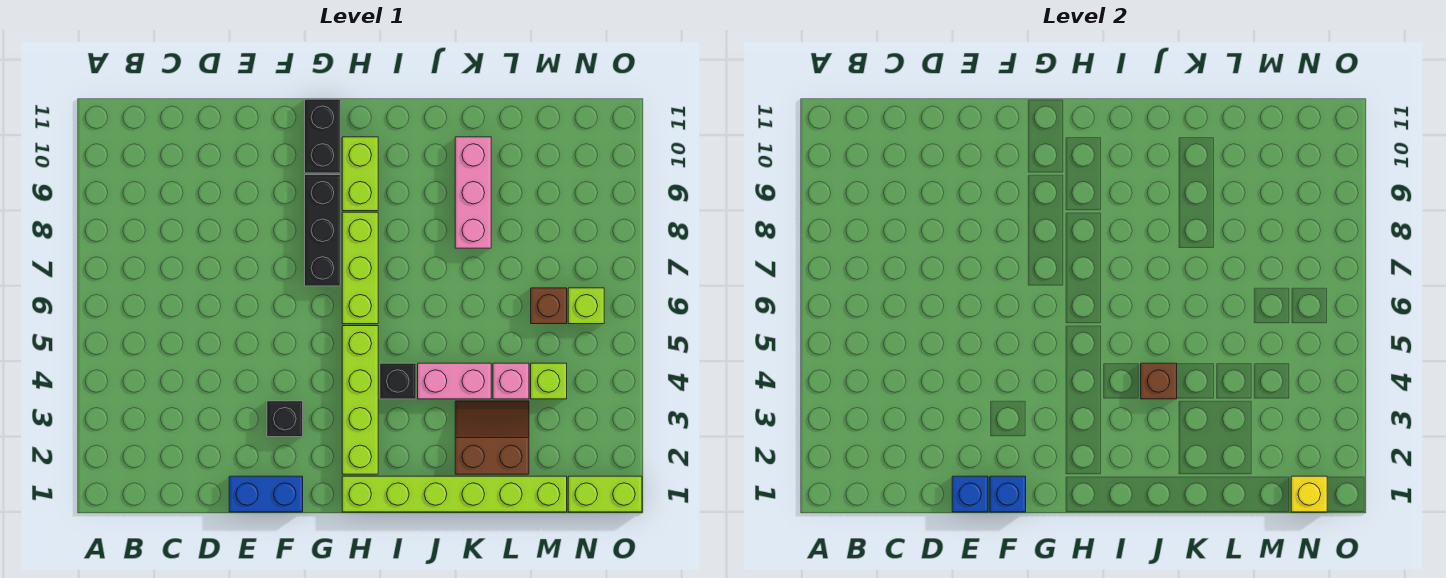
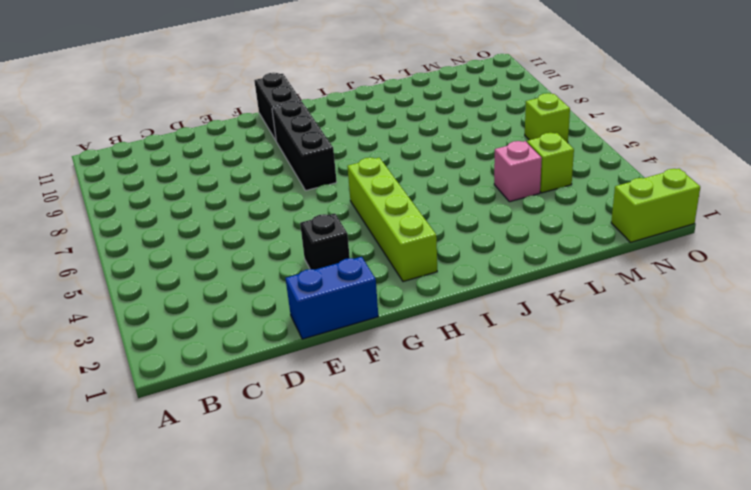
none -> lime brick H1:M1 level 1
none -> lime brick H6:H8 level 1
none -> lime brick H9:H10 level 1

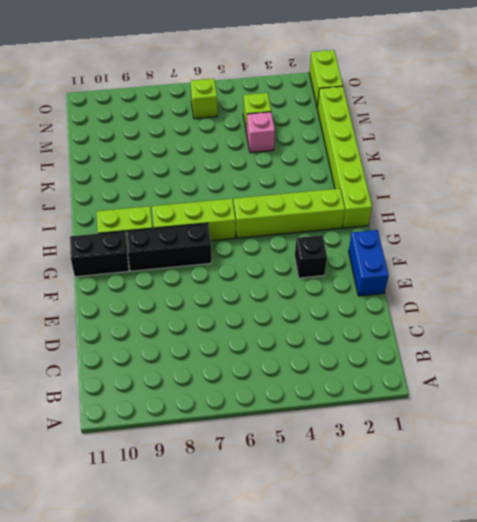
none -> black brick I4 level 1
none -> pink brick J4:K4 level 1
none -> brown slope K2:L3 level 1 top 2

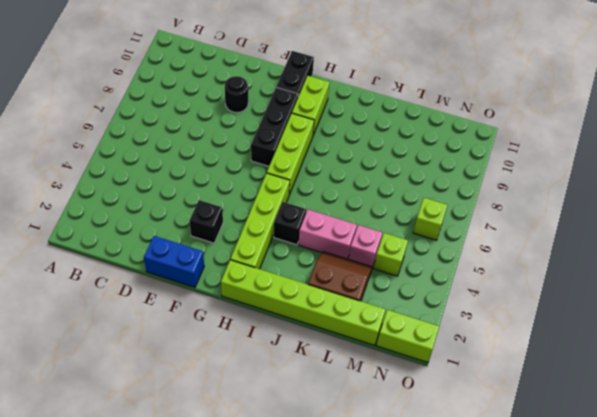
black round brick E9 level 1 -> none
none -> pink brick K8:K10 level 1
none -> brown brick M6 level 1
none -> blue brick E1 level 2

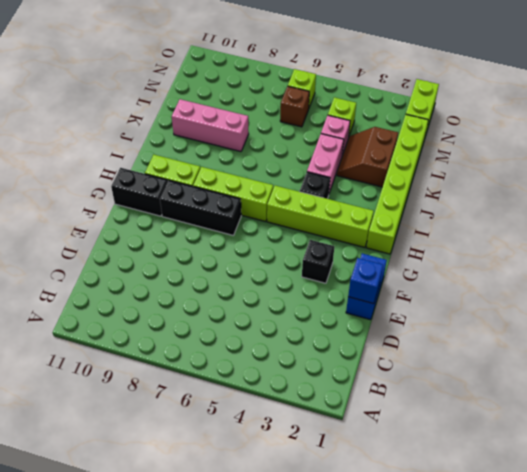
none -> blue brick F1 level 2
none -> brown brick J4 level 2
none -> yellow brick N1 level 2

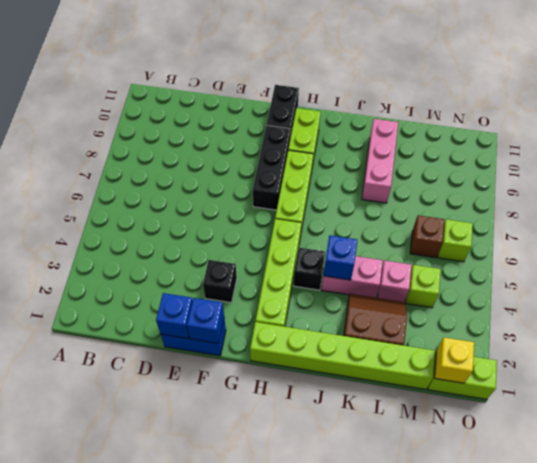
blue brick J4 level 2 -> brown brick J4 level 2

